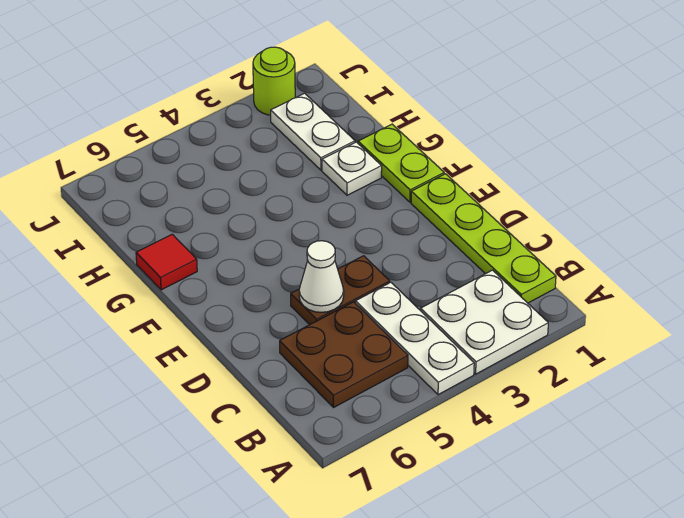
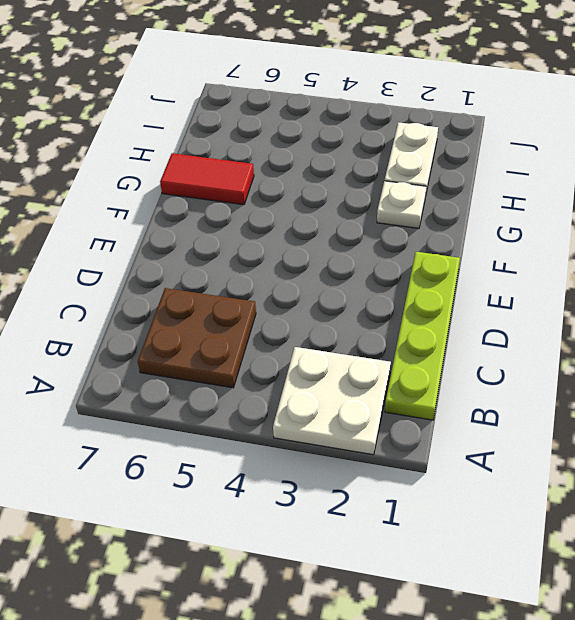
red tile G6:G7 level 1 -> red tile G7 level 1
none -> white plate A4:C4 level 1
none -> brown plate D4:D5 level 1

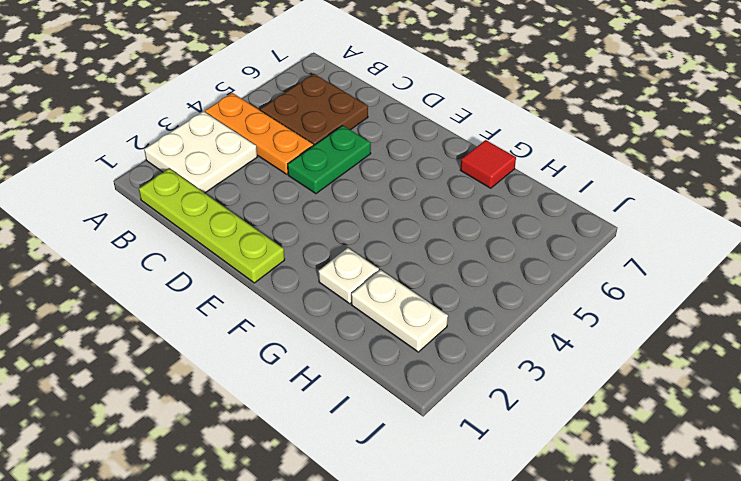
orange plate A4:C4 level 1 -> white plate A4:C4 level 1
green plate D4:D5 level 1 -> brown plate D4:D5 level 1
none -> lime plate F1:G1 level 1
none -> lime round brick J2 level 1

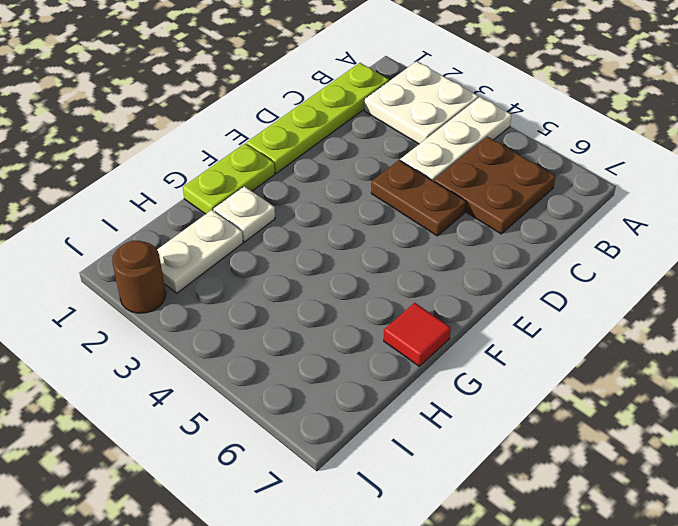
brown round brick J2 level 1 -> lime round brick J2 level 1
none -> white cone D5 level 2

